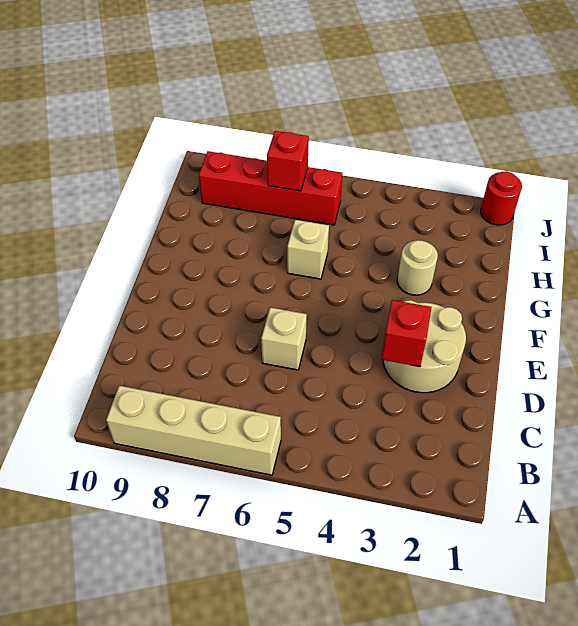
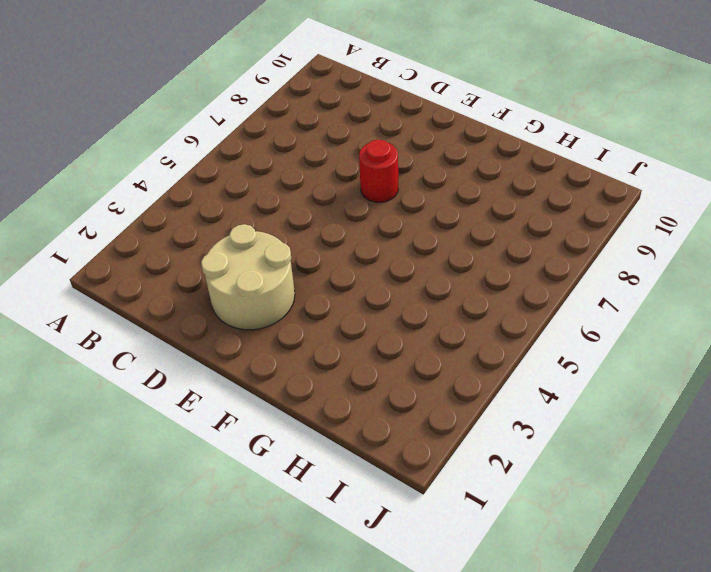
red round brick E7 level 1 -> red round brick J1 level 1
none -> tan brick A6:A9 level 1
none -> tan brick D6 level 1

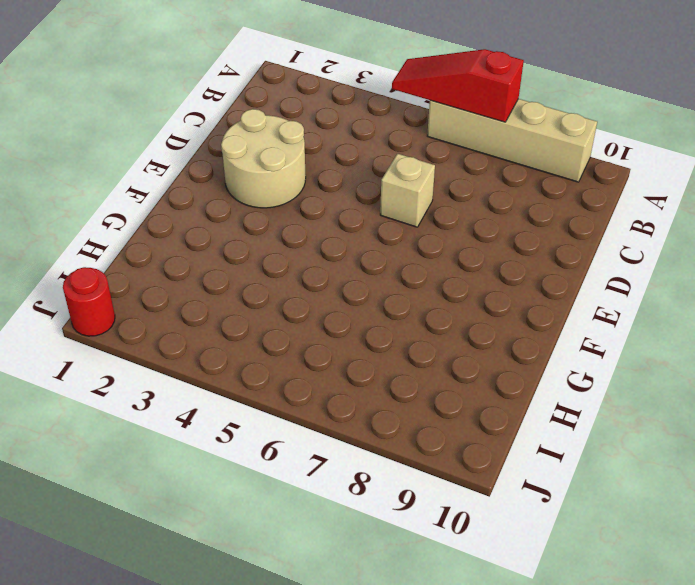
red slope A5:A7 level 2 top 7 -> none
none -> tan round brick G3 level 1
none -> tan brick G6 level 1

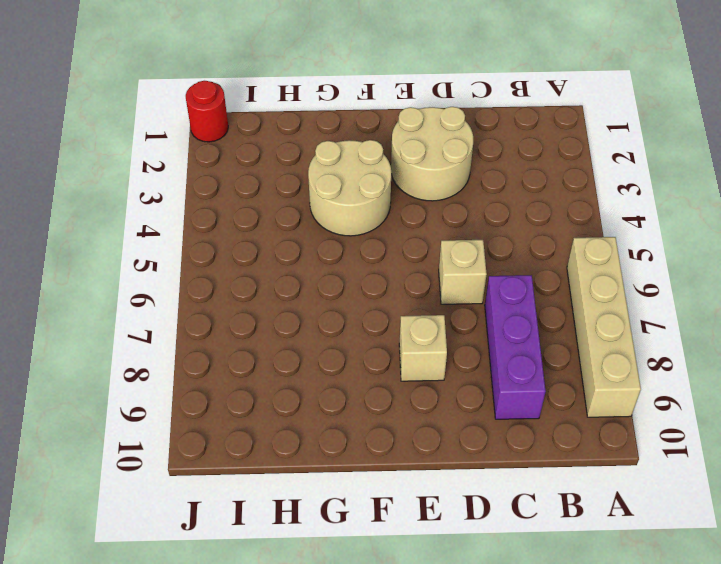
purple brick C7:C9 level 1 -> none
tan brick E8 level 1 -> tan brick G6 level 1
tan round brick F3:G4 level 1 -> tan round brick G3 level 1
none -> red brick I6:I9 level 1
none -> red brick D3 level 2

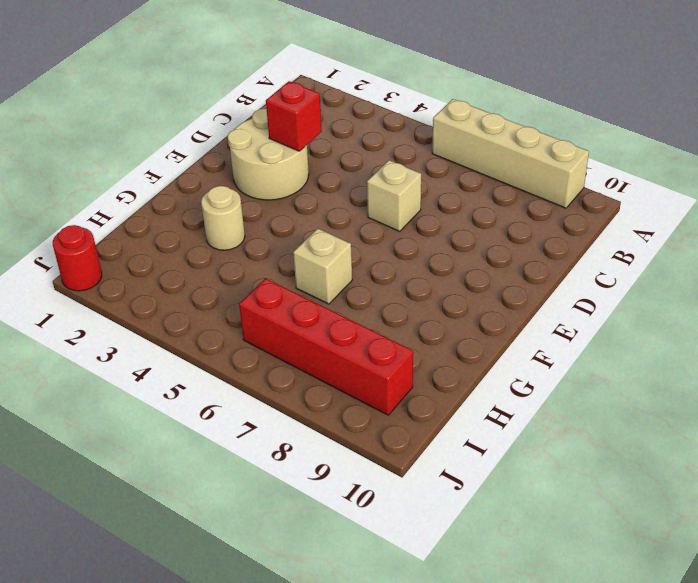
none -> red brick I7 level 2

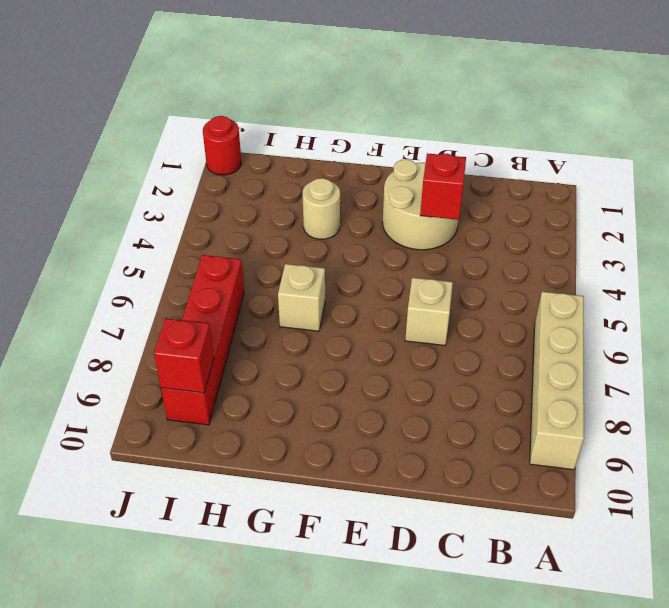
red brick I9 level 2 -> red brick I7 level 2

